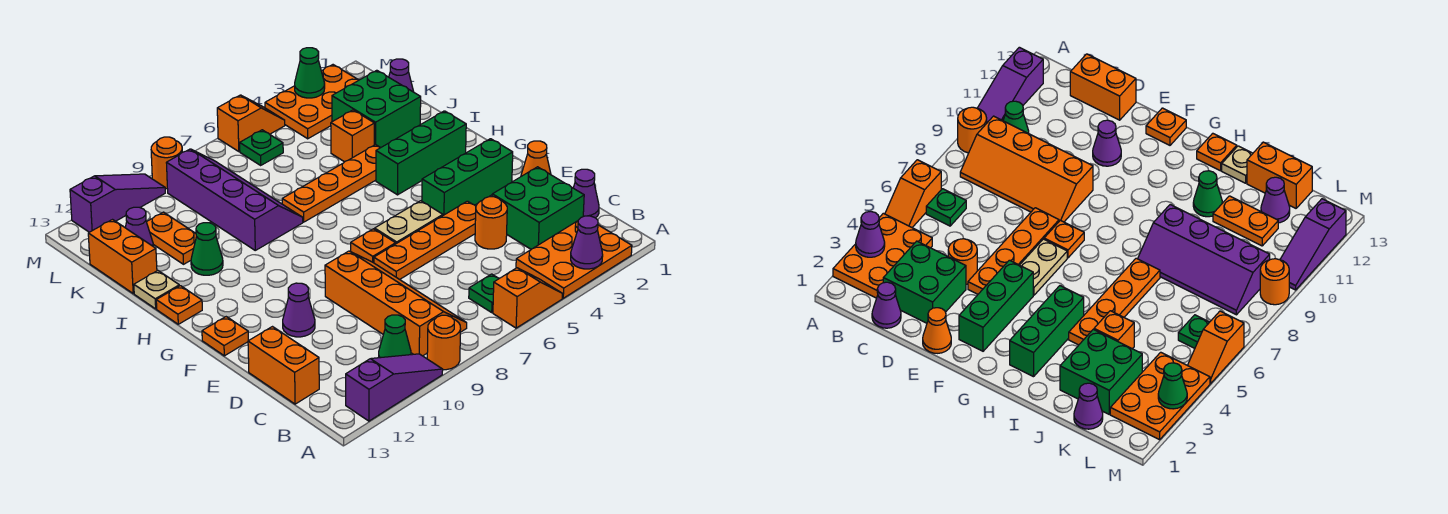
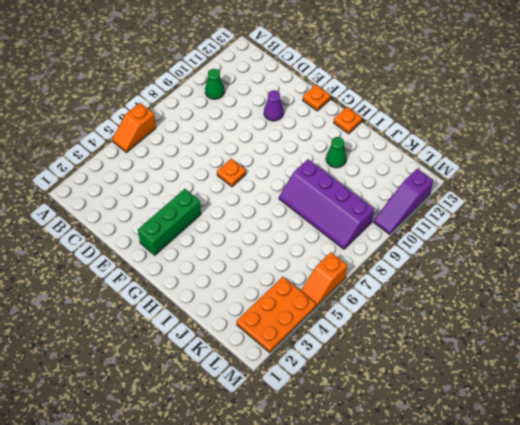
none -> orange plate A2:B4 level 1
none -> orange round brick A9 level 1
none -> purple slope A10:A12 level 1 top 12
none -> green plate B6 level 1

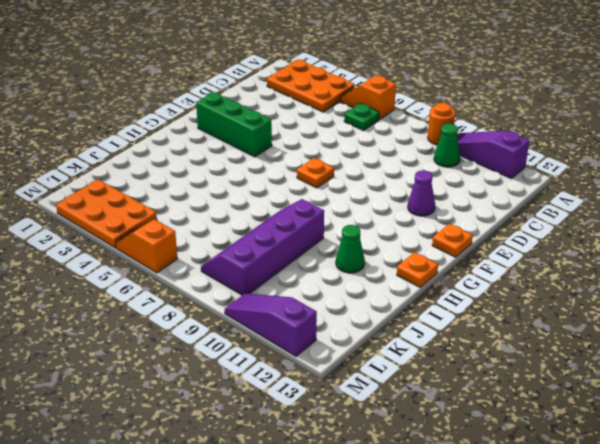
none -> orange slope B8:E9 level 1 top 9
none -> purple cone C1 level 1
none -> green brick C2:D3 level 1
none -> orange brick C13:D13 level 1

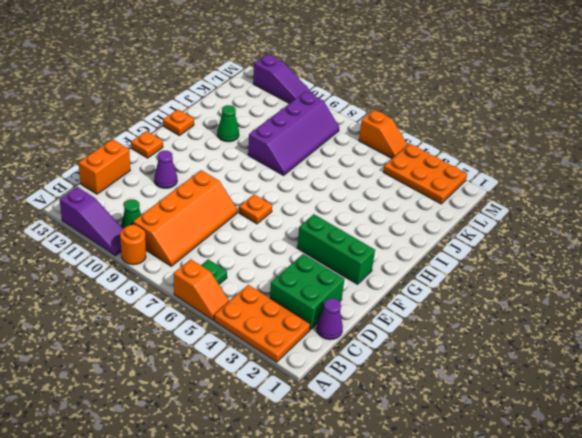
none -> orange round brick D4 level 1
none -> orange cone E1 level 1
none -> orange plate E4:E7 level 1
none -> tan plate F5:F6 level 1

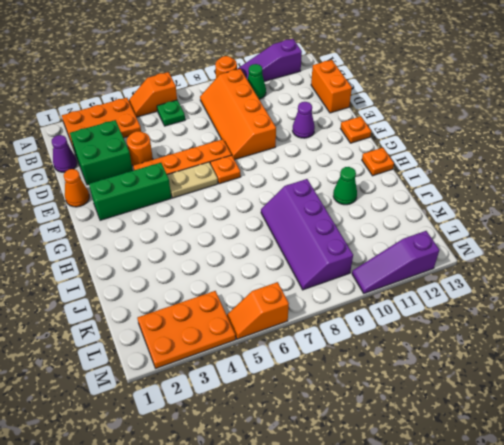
none -> green brick H2:H4 level 1
none -> orange plate I4:I7 level 1
none -> tan plate I13 level 1
none -> green brick J2:K3 level 1

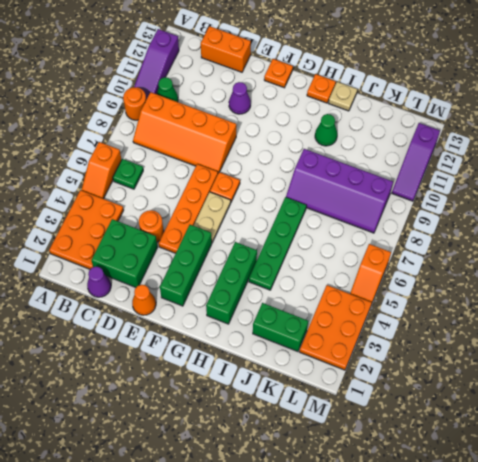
green plate I4:I7 level 1 -> orange plate I4:I7 level 1
green brick J2:K2 level 1 -> green brick J2:K3 level 1
none -> orange brick J4 level 1
none -> orange plate J11:K11 level 1
none -> orange brick J13:K13 level 1
none -> purple cone K1 level 1

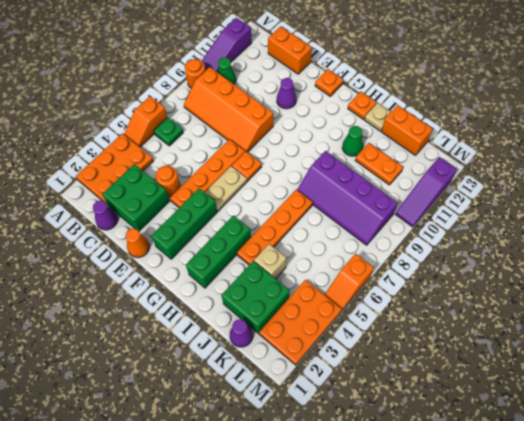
tan brick J4 level 1 -> orange brick J4 level 1
none -> purple cone K12 level 1
none -> green plate L6 level 1
none -> orange round brick M9 level 1
none -> purple cone A3 level 2

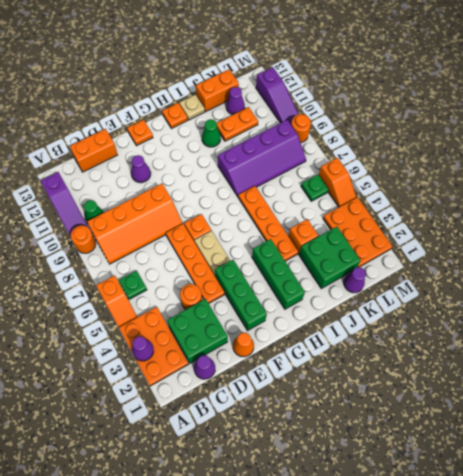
none -> green cone M3 level 2

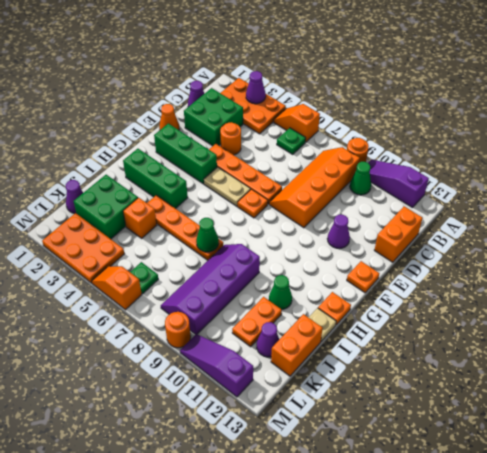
green cone I7 level 2 -> green cone M3 level 2

